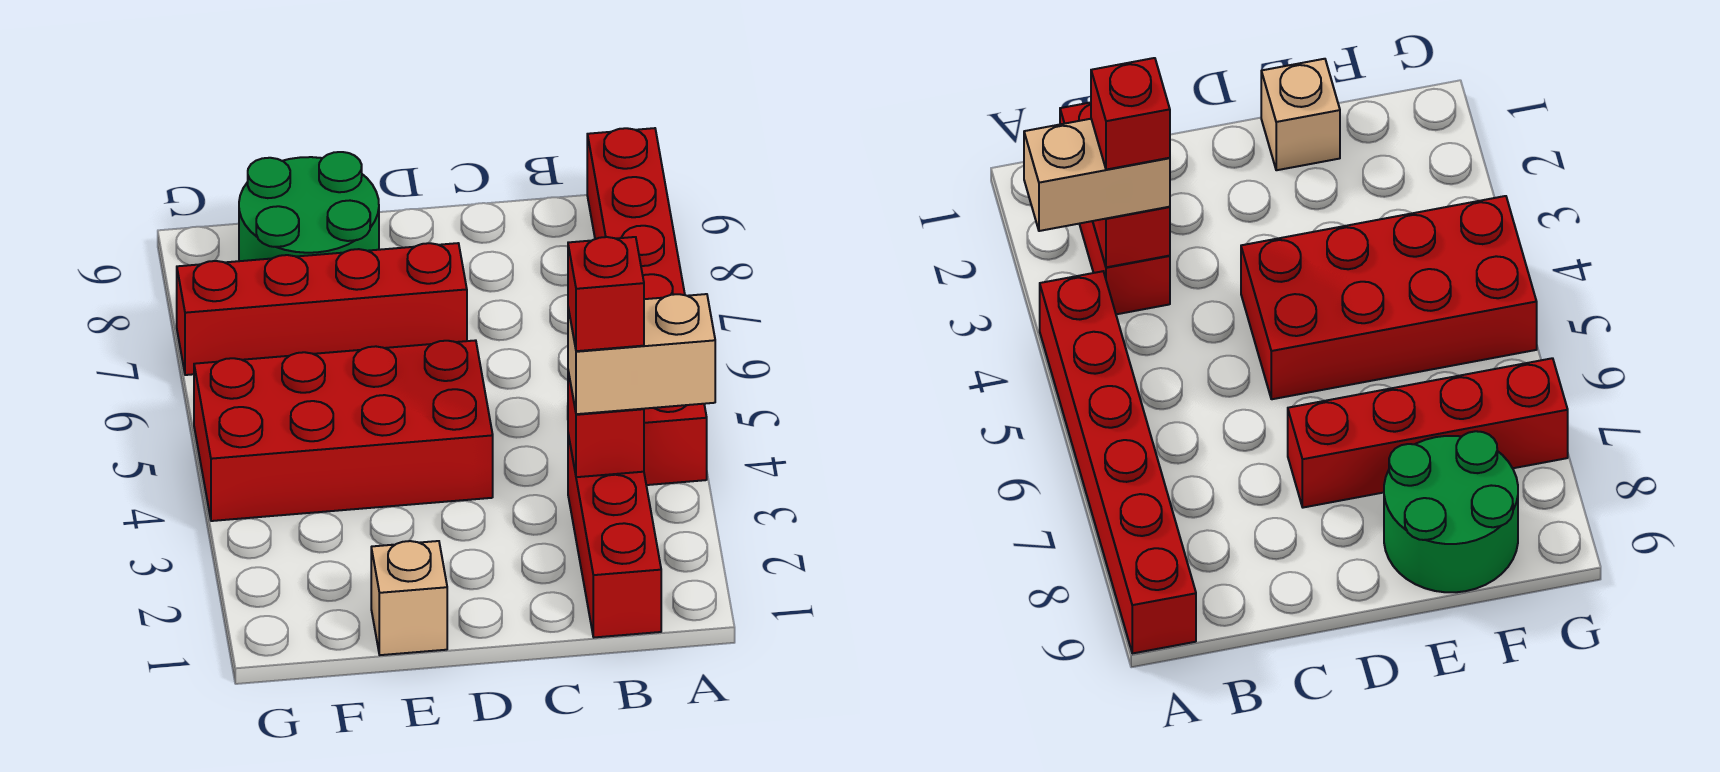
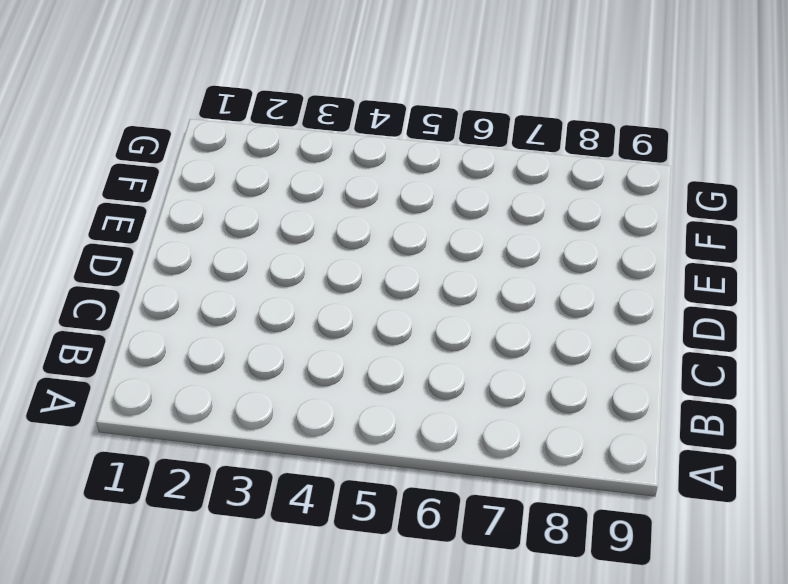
none -> red brick A4:A9 level 1
none -> red brick B1:B3 level 1

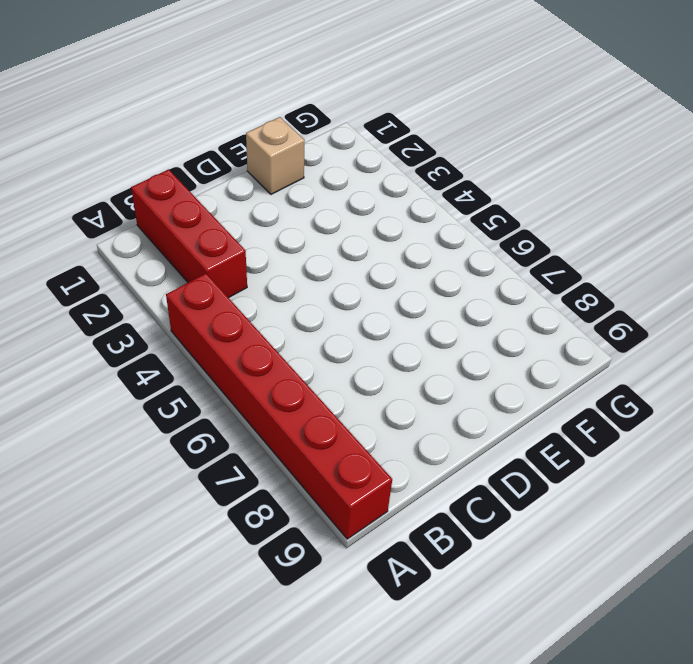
none -> red brick D4:G5 level 1
none -> red brick D7:G7 level 1

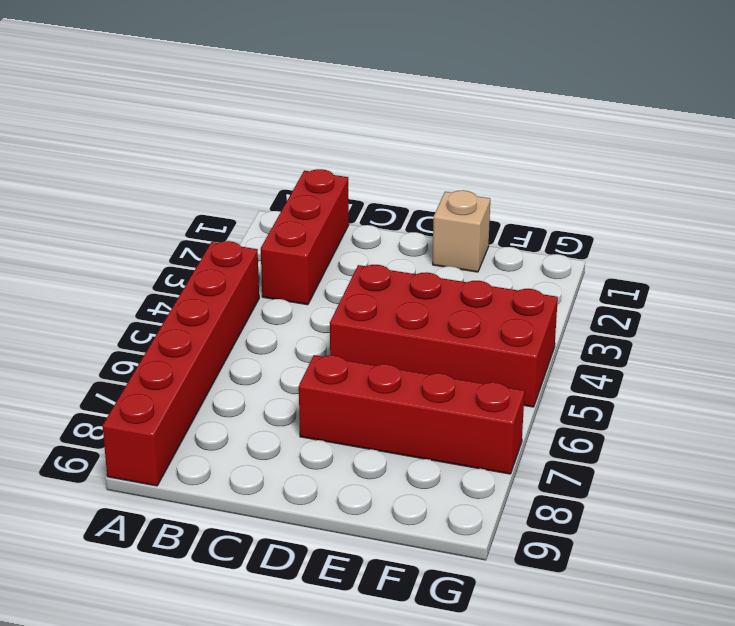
none -> green round brick E8:F9 level 1
none -> red brick B3 level 2

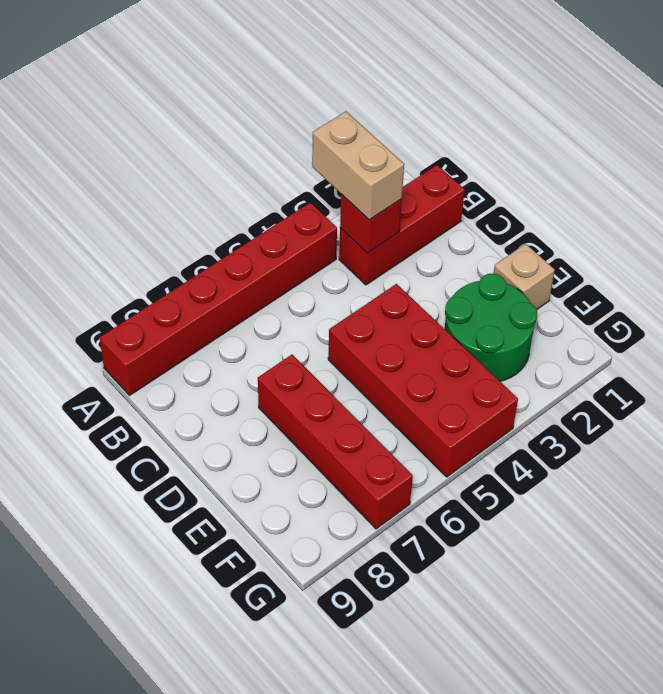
green round brick E2:F3 level 1 -> green round brick E8:F9 level 1
none -> red brick B3 level 4

